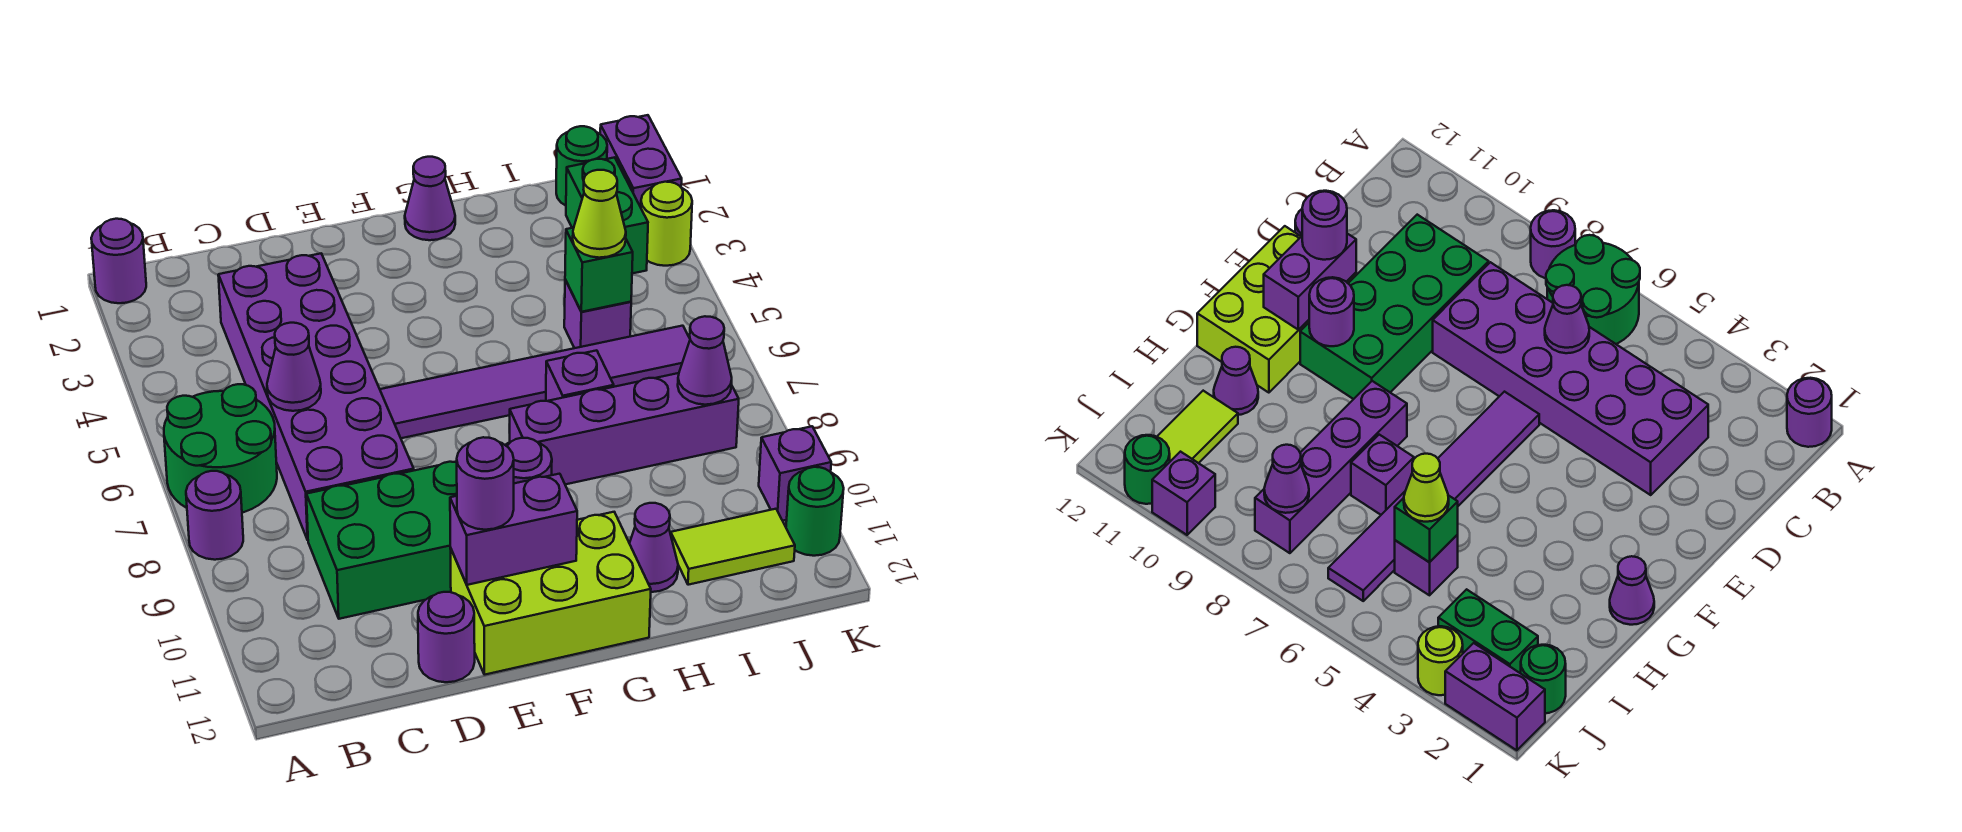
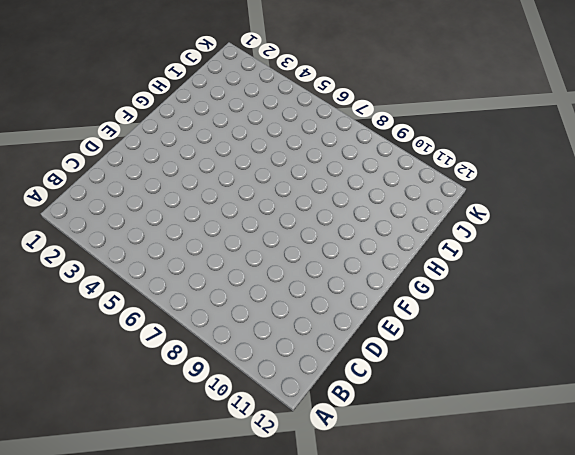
none -> purple round brick A1 level 1
none -> green round brick A6:B7 level 1
none -> purple round brick A8 level 1

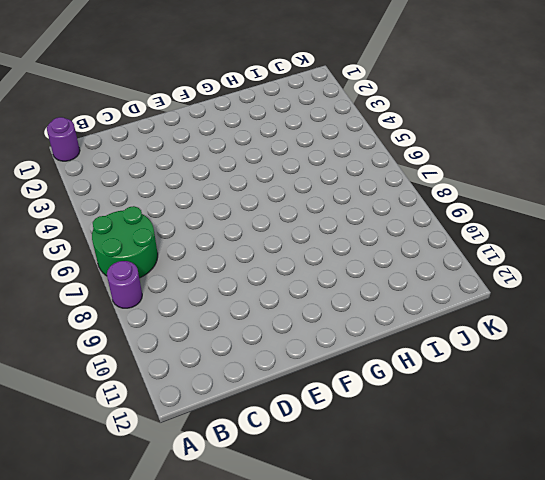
none -> purple brick C3:D8 level 1
none -> green brick C9:F10 level 1
none -> purple round brick D12 level 1

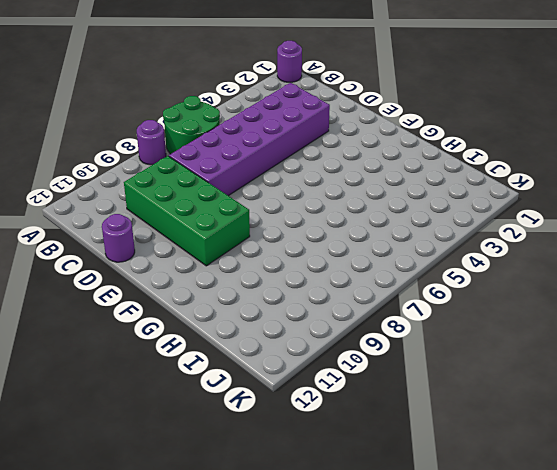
none -> purple tile E6:J6 level 1
none -> lime brick E11:G12 level 1
none -> purple cone G1 level 1

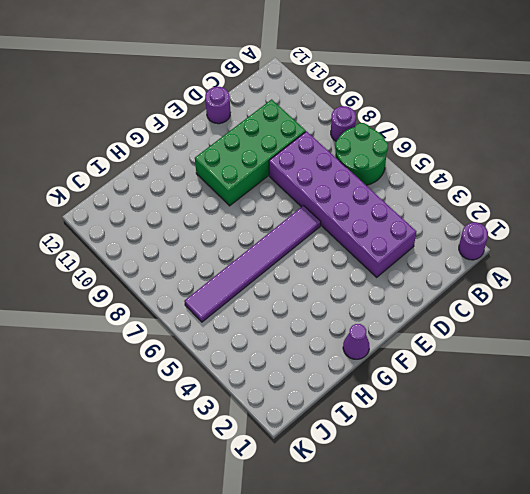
none -> lime brick E11:G12 level 1
none -> purple brick G8:J8 level 1
none -> purple brick H7 level 1

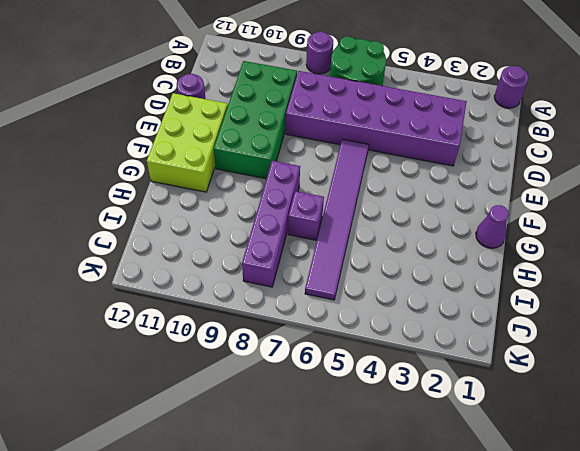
none -> purple cone H11 level 1
none -> purple brick I5 level 1
none -> lime tile I11:J11 level 1

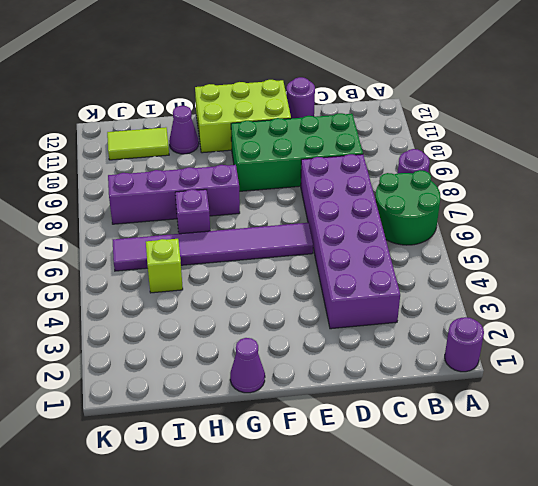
lime brick I5 level 1 -> purple brick I5 level 1
none -> green round brick J1 level 1
none -> green brick J2:J3 level 1
none -> purple brick K1:K2 level 1

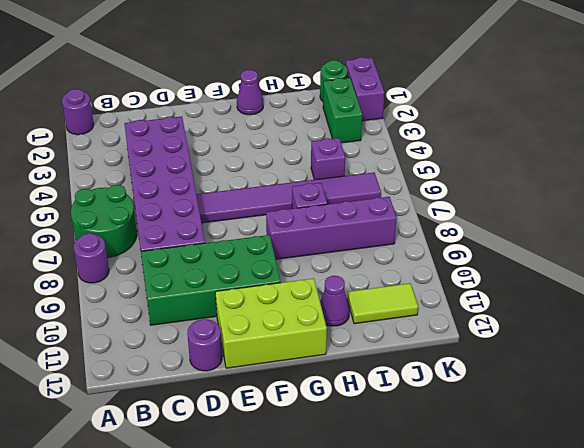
none -> lime round brick K3 level 1
none -> purple brick K10 level 1
none -> green round brick K11 level 1

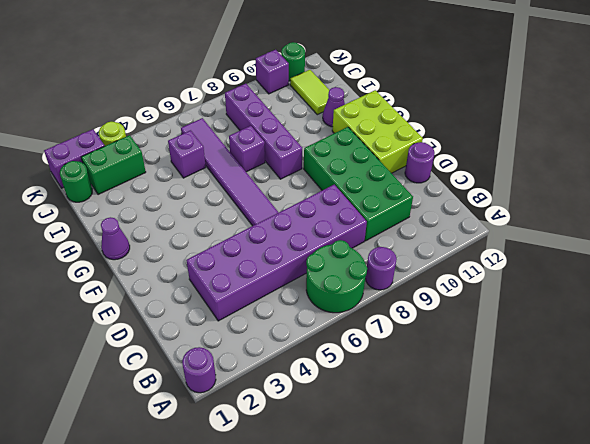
none -> purple cone C6 level 2
none -> purple brick E11:F11 level 2
none -> purple round brick F10 level 2

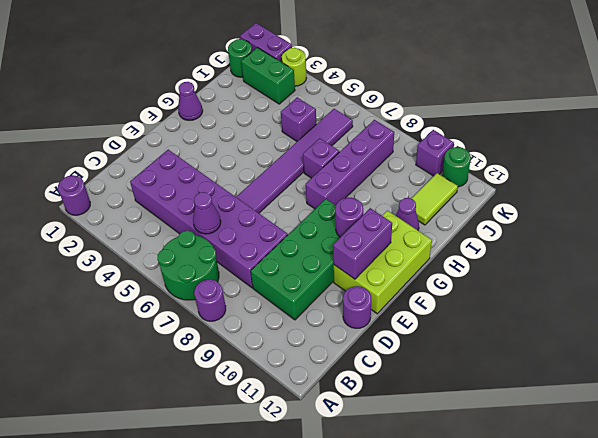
none -> green brick I5 level 2
none -> purple cone J8 level 2
none -> purple round brick E11 level 3

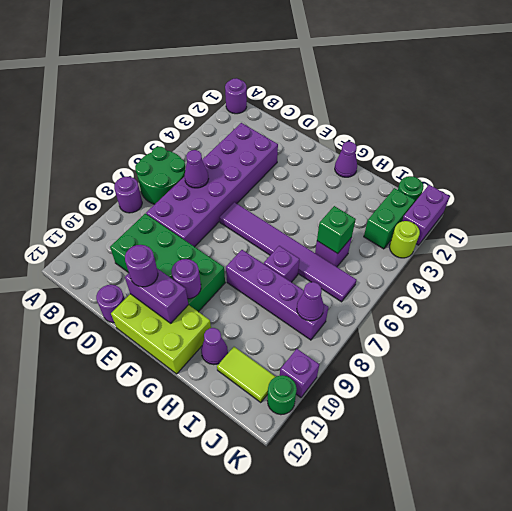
none -> lime cone I5 level 3

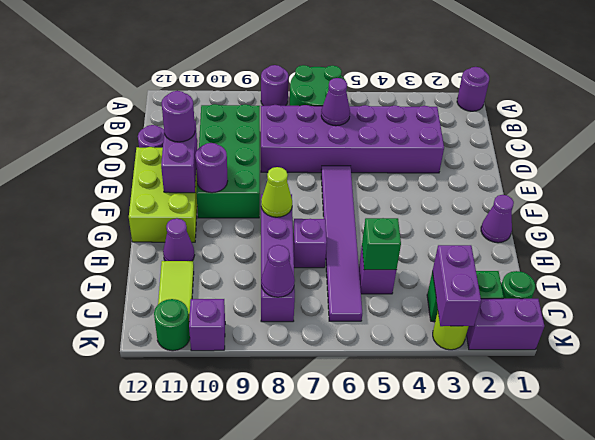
lime cone G8 level 2 -> lime cone I5 level 3
purple brick J3:K3 level 2 -> none

